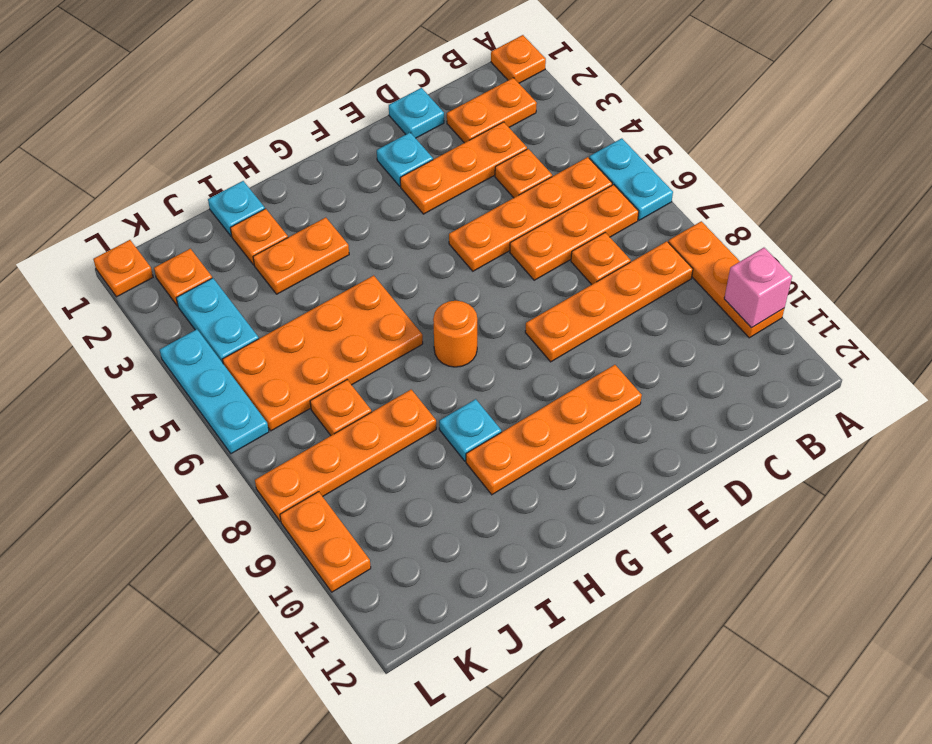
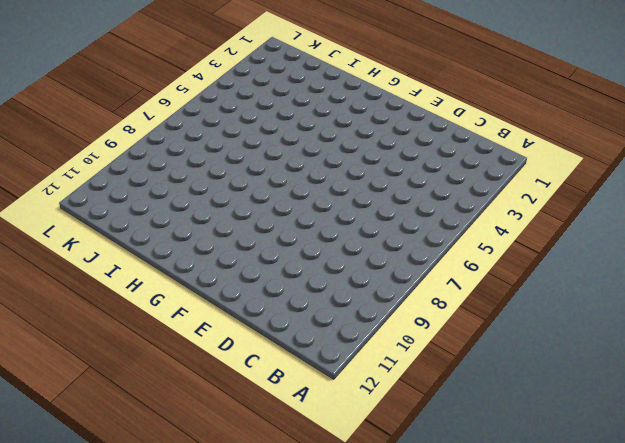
none -> orange plate A1 level 1
none -> cyan plate A5:A6 level 1
none -> orange plate A8:A10 level 1

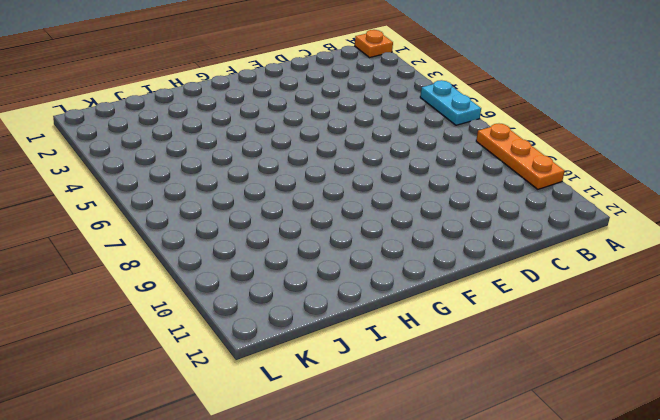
none -> orange plate B2:C2 level 1
none -> orange plate B5:E5 level 1
none -> orange plate B6:D6 level 1

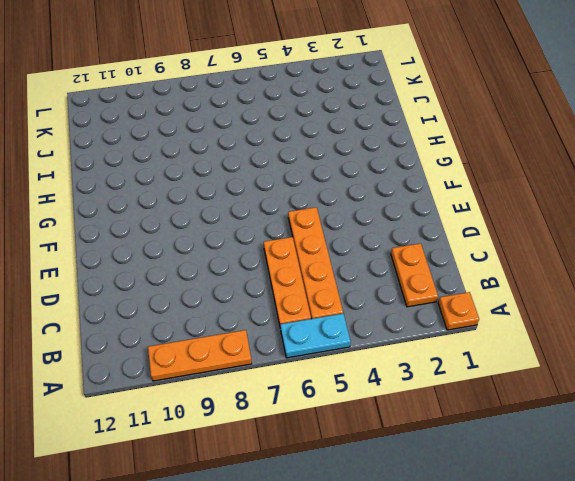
none -> orange plate B8:E8 level 1
none -> orange plate C3:E3 level 1
none -> orange plate C4 level 1

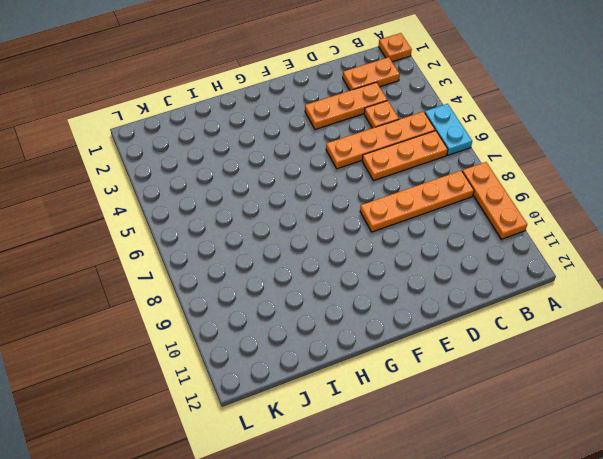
none -> orange plate C7 level 1
none -> cyan plate D1 level 1
none -> cyan plate E2 level 1

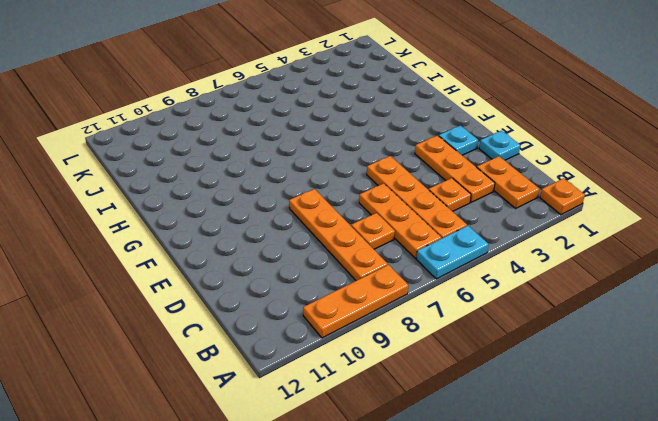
none -> orange plate E10:H10 level 1
none -> orange round brick G7 level 1
none -> orange plate H3:I3 level 1

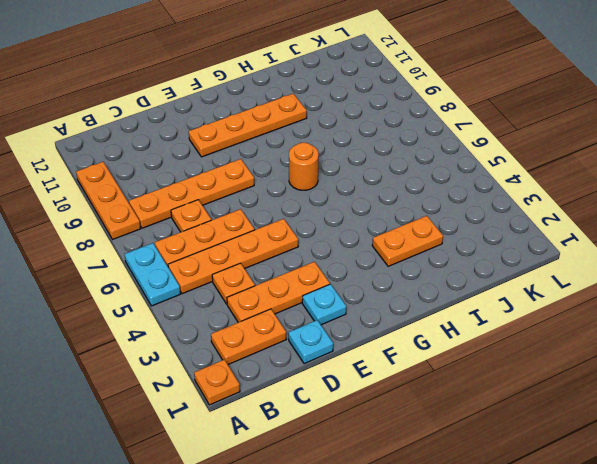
none -> orange plate H5:K6 level 1
none -> cyan plate H9 level 1
none -> cyan plate I1 level 1

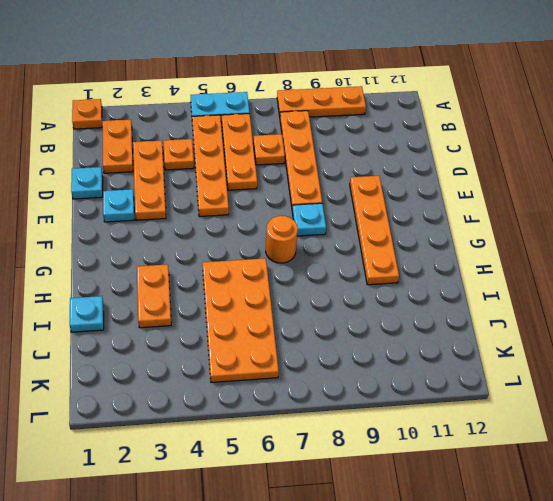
cyan plate F8 level 1 -> cyan plate H9 level 1
none -> orange plate I2 level 1
none -> orange plate I8:L8 level 1
none -> orange plate J7 level 1

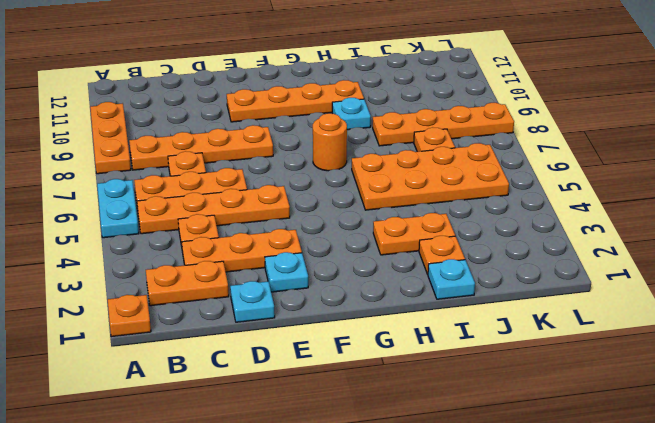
none -> orange plate K2 level 1
none -> cyan plate K3:K4 level 1
none -> orange plate L1 level 1

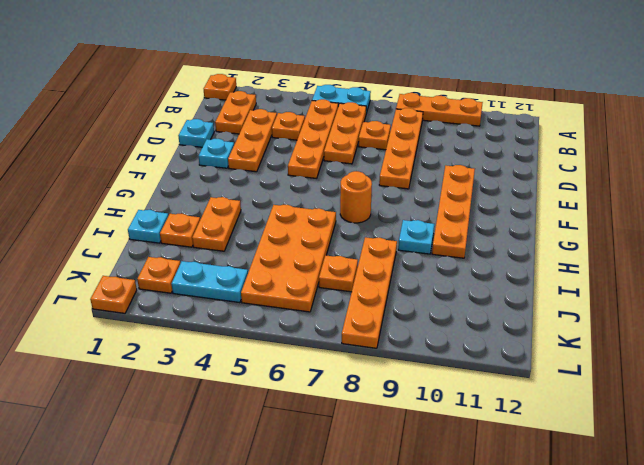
none -> cyan plate L4:L6 level 1
none -> orange plate L9:L10 level 1
none -> pink brick A10 level 2

